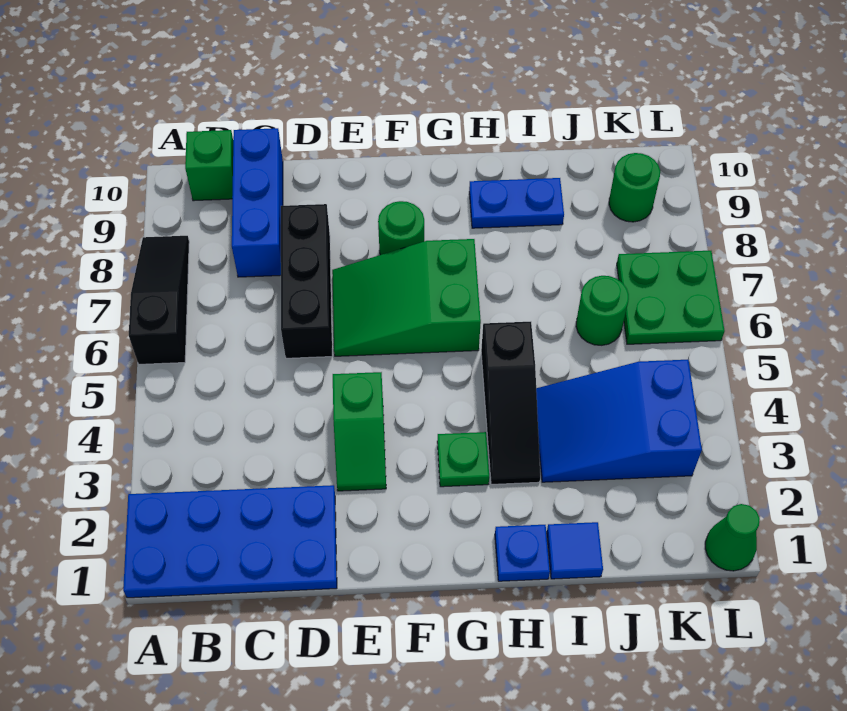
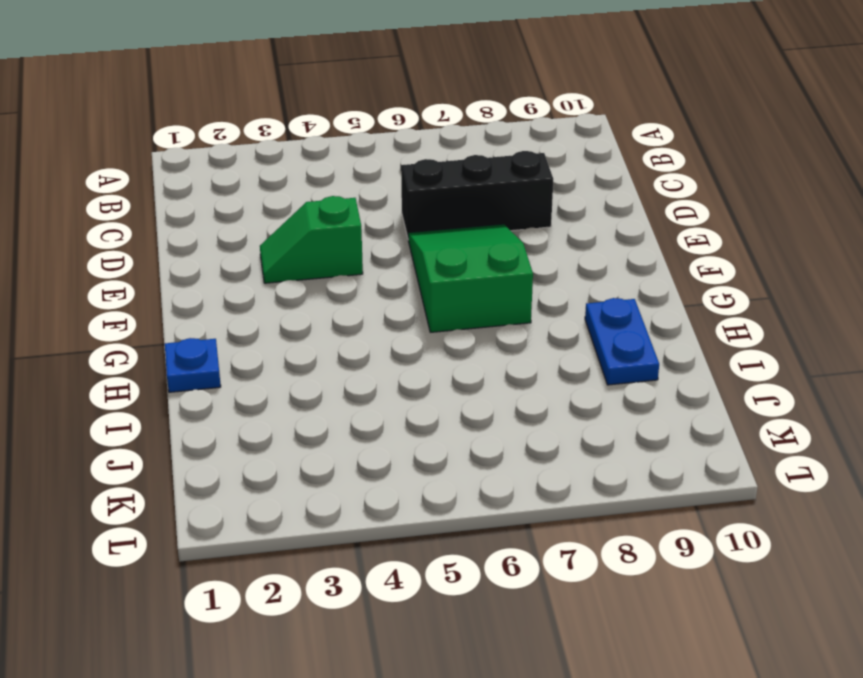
none -> blue plate A1:D2 level 1
none -> black slope A6:A8 level 1 top 6
none -> green brick B10 level 1

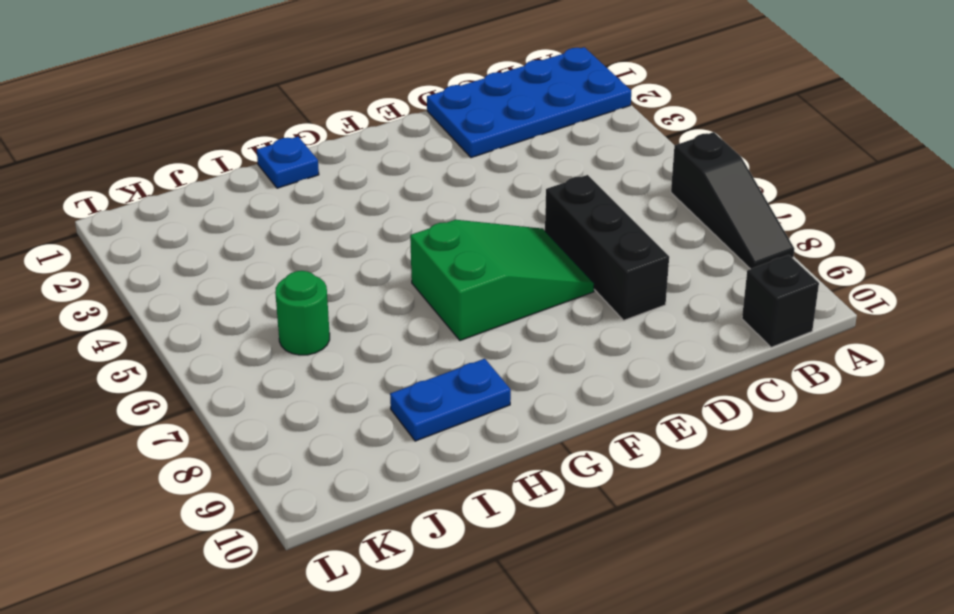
black brick B10 level 1 -> green brick B10 level 1
none -> blue brick C8:C10 level 1
none -> green slope E3:E4 level 1 top 4
none -> green round brick F8 level 1

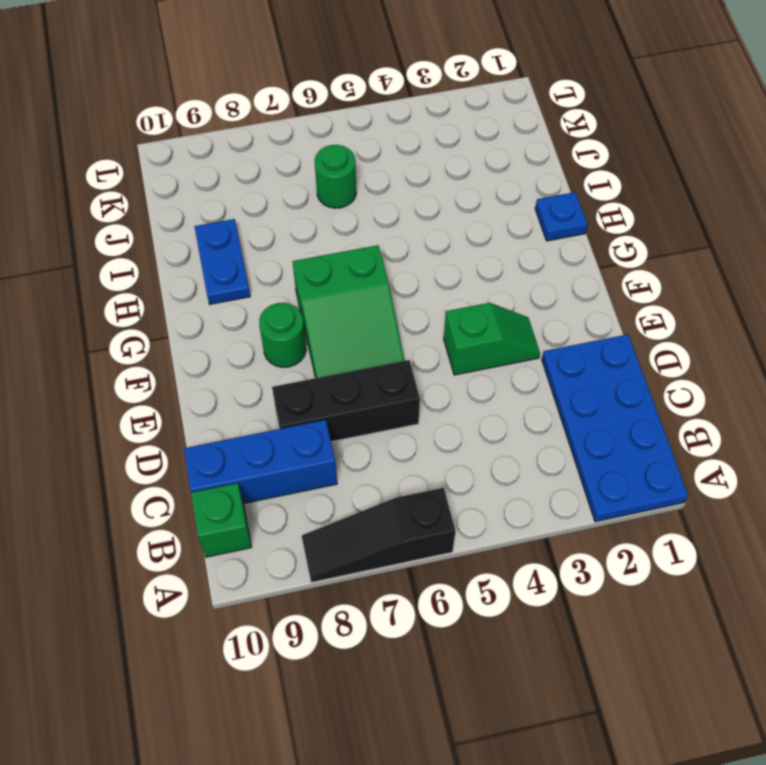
none -> green plate G3 level 1
none -> black slope H3:H5 level 1 top 5
none -> blue tile I1 level 1

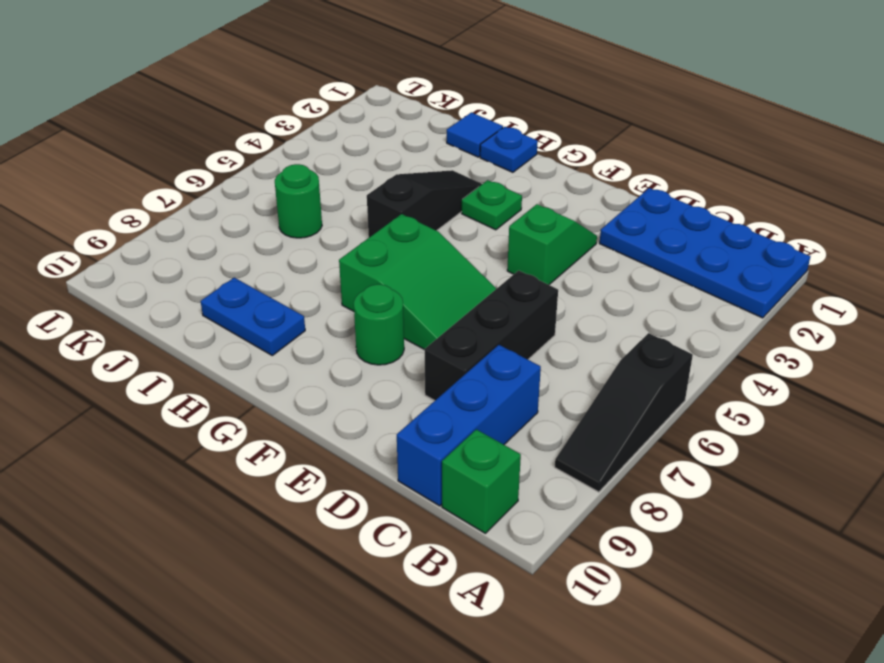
none -> blue slope I3:K4 level 1 top K
none -> green plate K6:L7 level 1
none -> green round brick K9 level 1

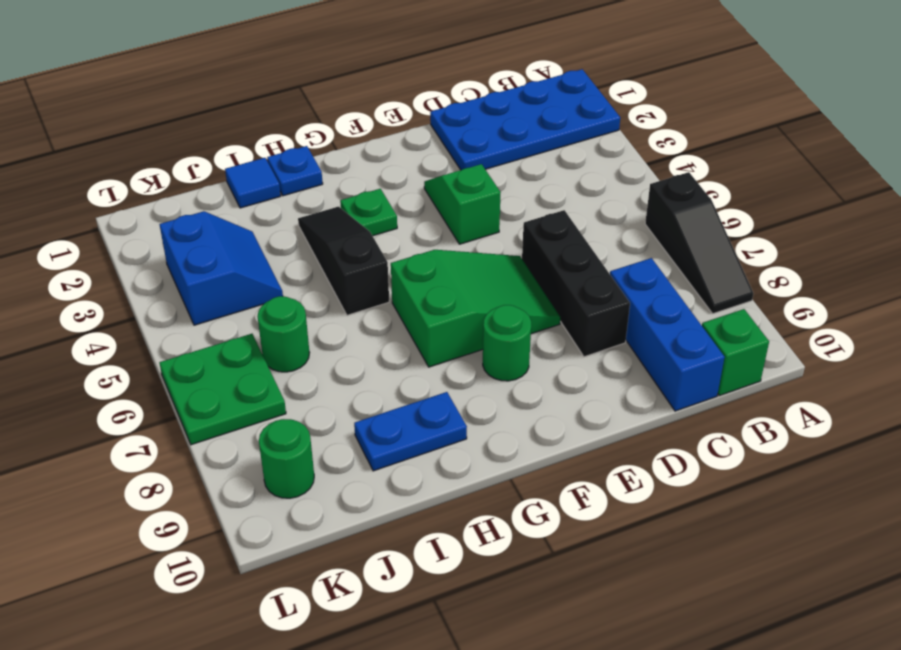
blue slope J3:K4 level 1 top K -> blue slope I3:K4 level 1 top K
none -> green cone L1 level 1

